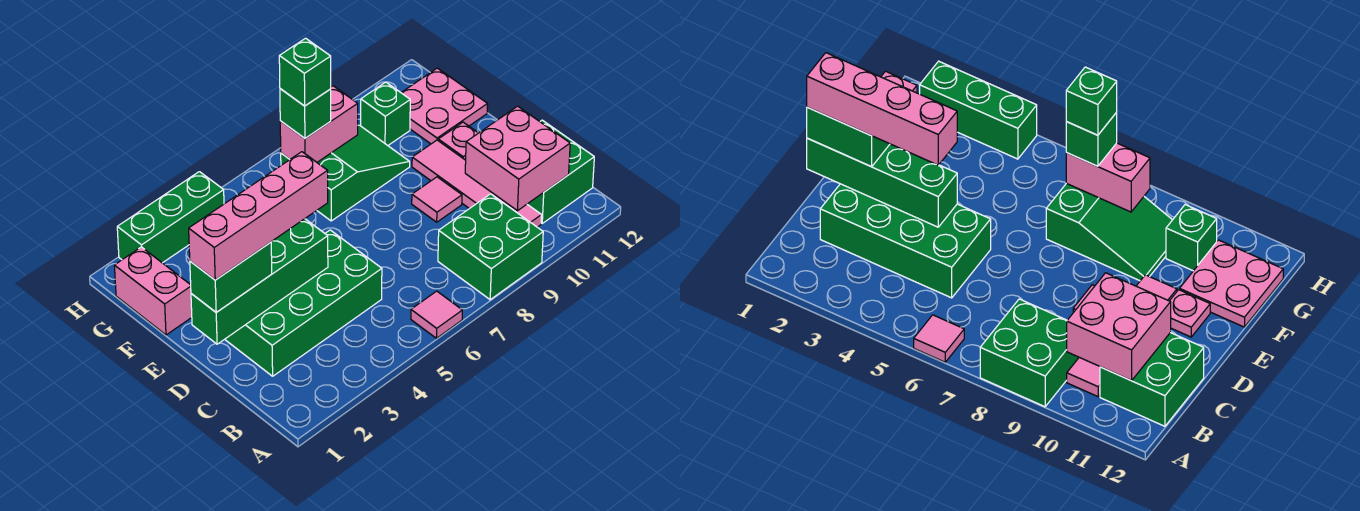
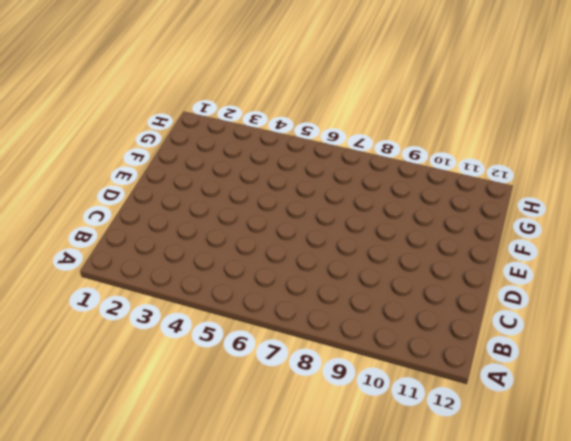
none -> pink tile A6 level 1
none -> green brick A8:B9 level 1
none -> pink tile B10:E10 level 1

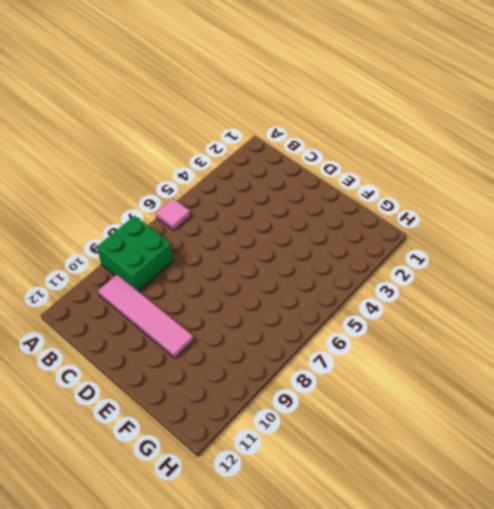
none -> green brick B11:C12 level 1
none -> green brick C2:D5 level 1
none -> pink tile D9 level 1

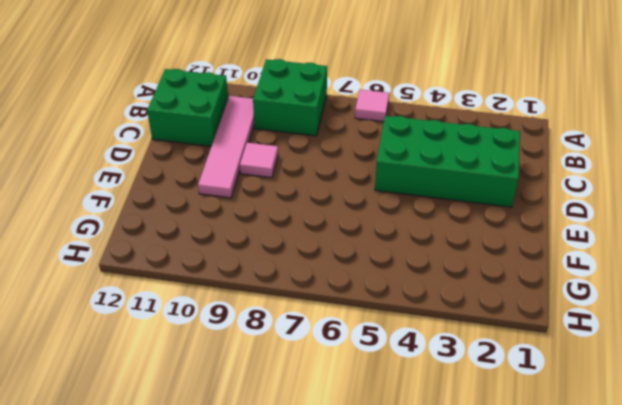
none -> pink plate E11 level 1
none -> pink brick F1:G1 level 1
none -> green slope F7:G9 level 1 top 7

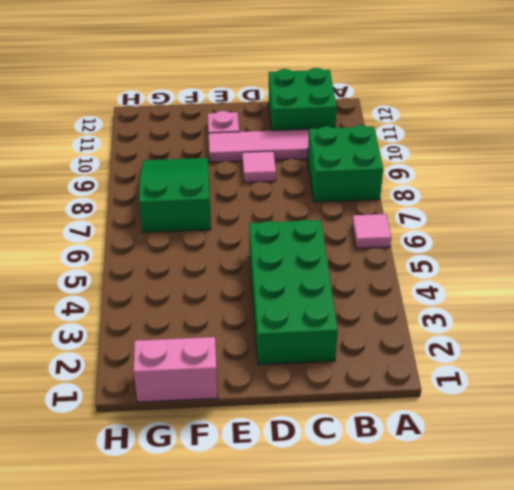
none -> pink plate F11:G12 level 1
none -> green brick G10 level 1
none -> green brick H2:H4 level 1

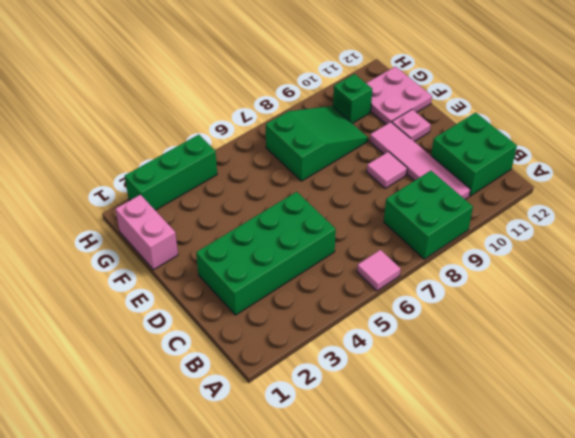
none -> pink brick B10:C11 level 2
none -> green brick D1:D4 level 2
none -> pink brick G7:G8 level 2

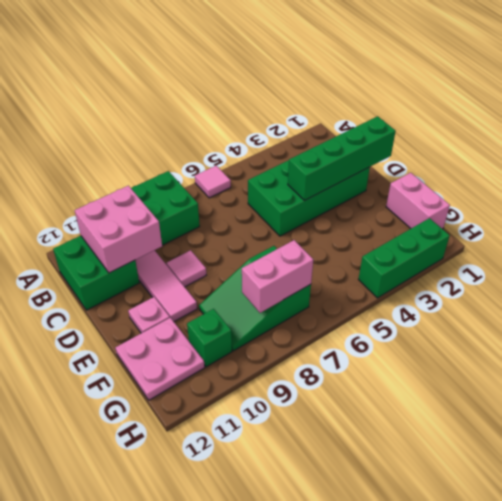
none -> green brick D1:D2 level 3
none -> green brick G7 level 3
none -> pink brick D1:D4 level 4

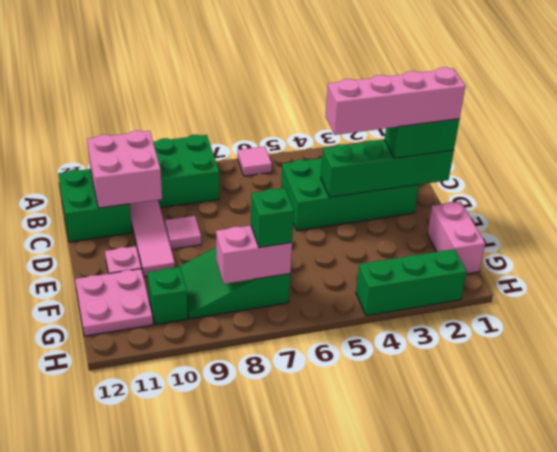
none -> green brick G7 level 4

